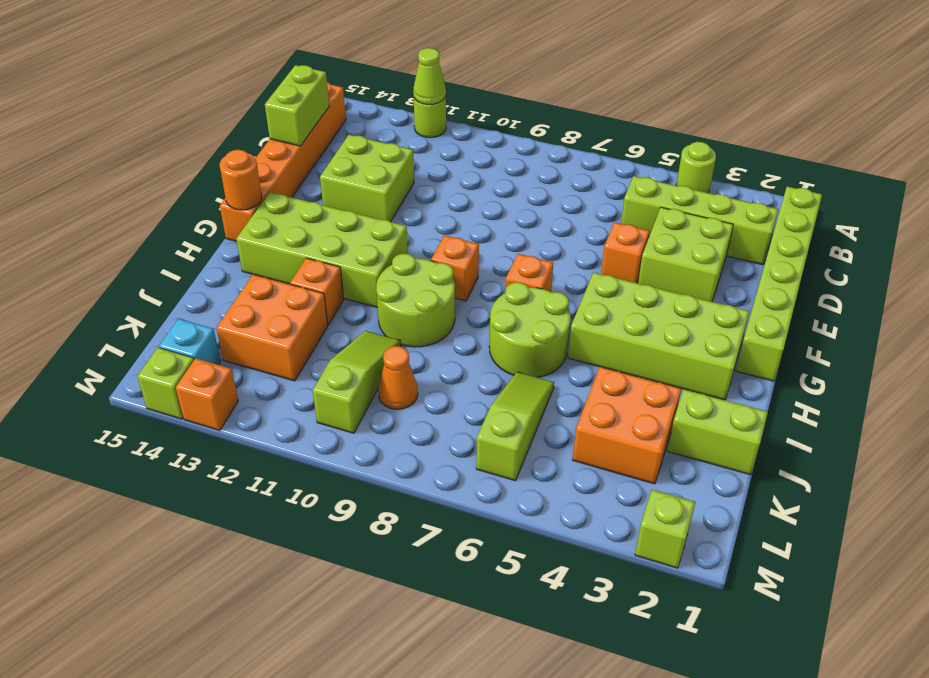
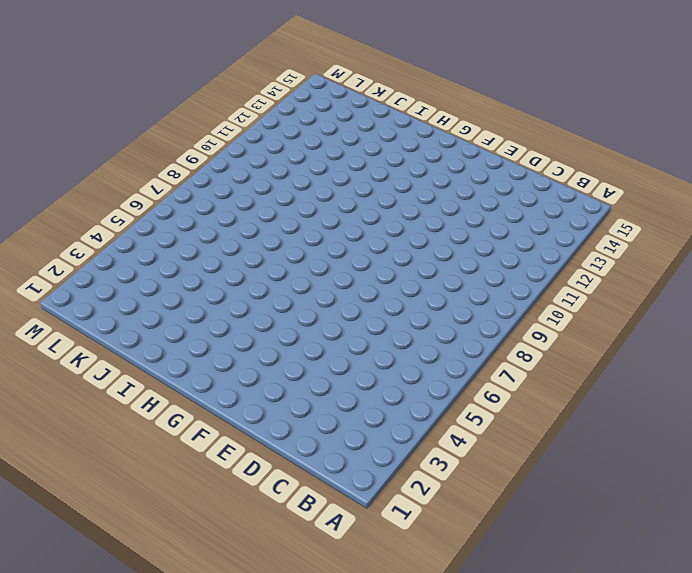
none -> lime round brick A4 level 1
none -> lime round brick A12 level 1
none -> lime brick B1:G1 level 1

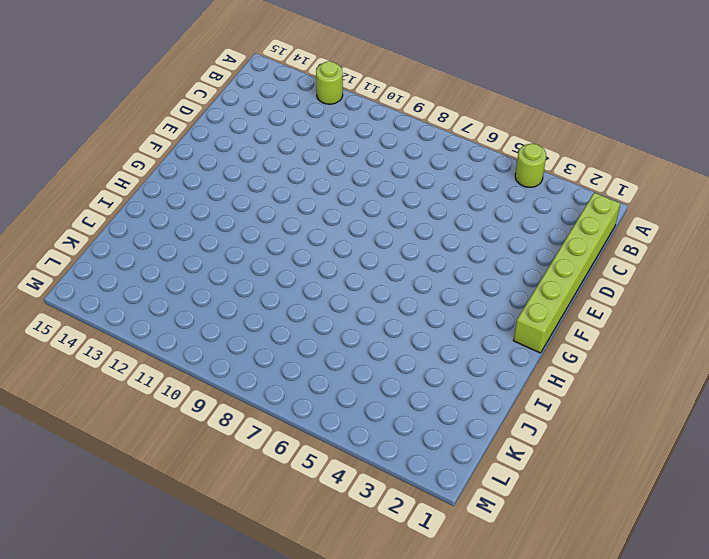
none -> orange brick B15:G15 level 1
none -> lime brick C2:C5 level 1
none -> lime brick D3:E4 level 1

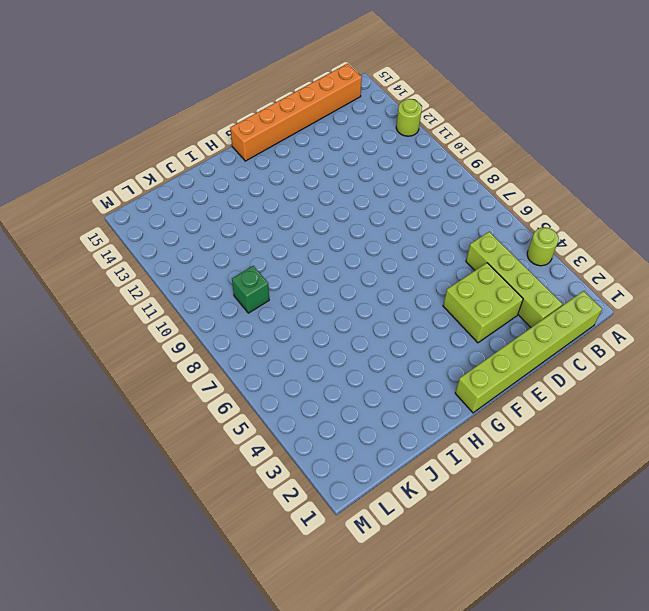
green brick K9 level 1 -> orange cone K9 level 1
none -> lime brick D12:E13 level 1
none -> orange brick E5 level 1
none -> lime brick G2:H5 level 1

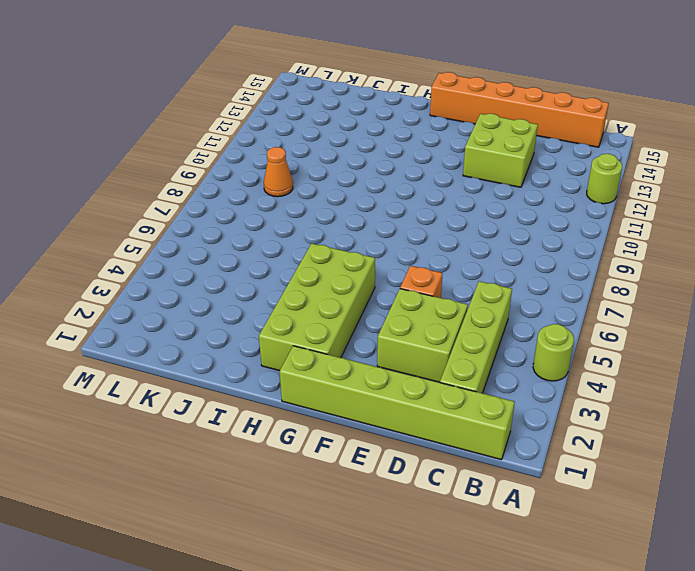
none -> orange brick G7 level 1
none -> orange brick G9 level 1
none -> lime brick G11:H14 level 1

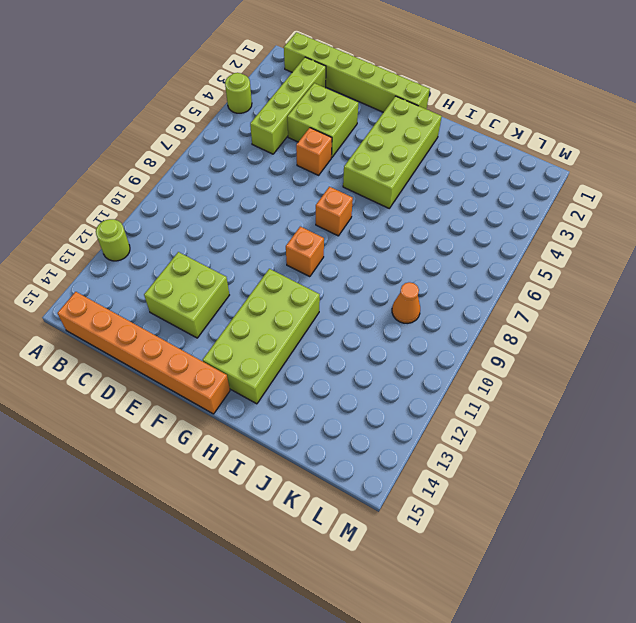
none -> lime round brick H6:I7 level 1
none -> lime round brick H9:I10 level 1
none -> orange brick I12 level 1

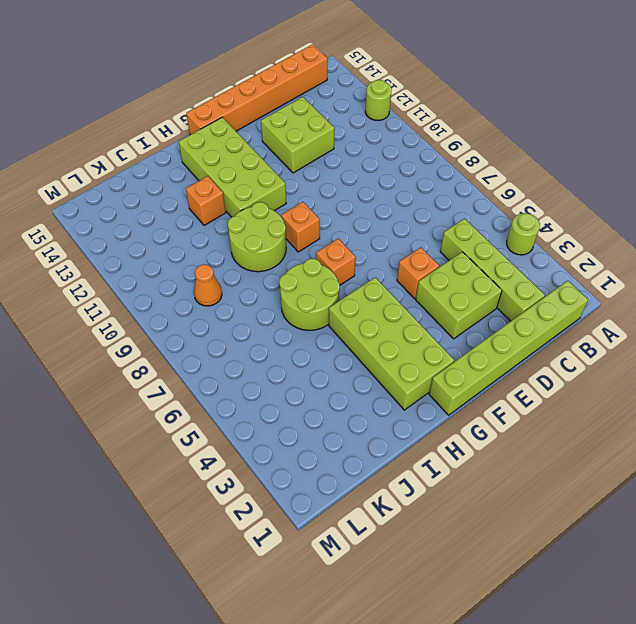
none -> lime brick J1:J2 level 1
none -> orange brick J3:K4 level 1
none -> lime slope J6:L6 level 1 top L

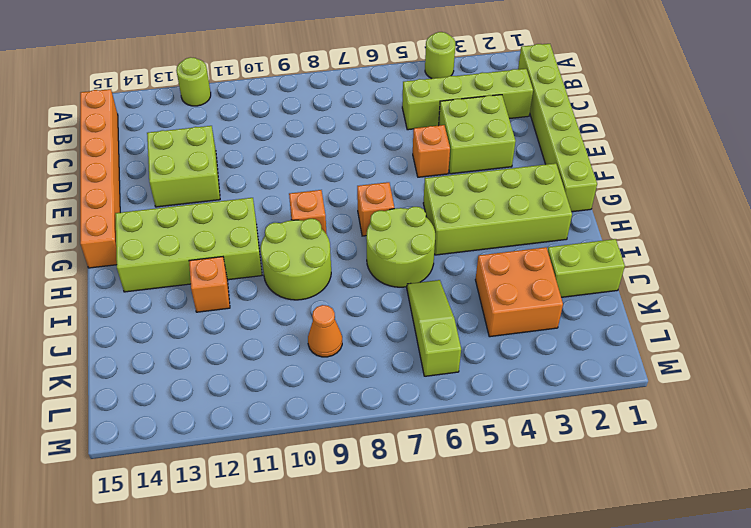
none -> lime slope J10:L10 level 1 top L
none -> orange brick J12:K13 level 1
none -> cyan brick L14 level 1

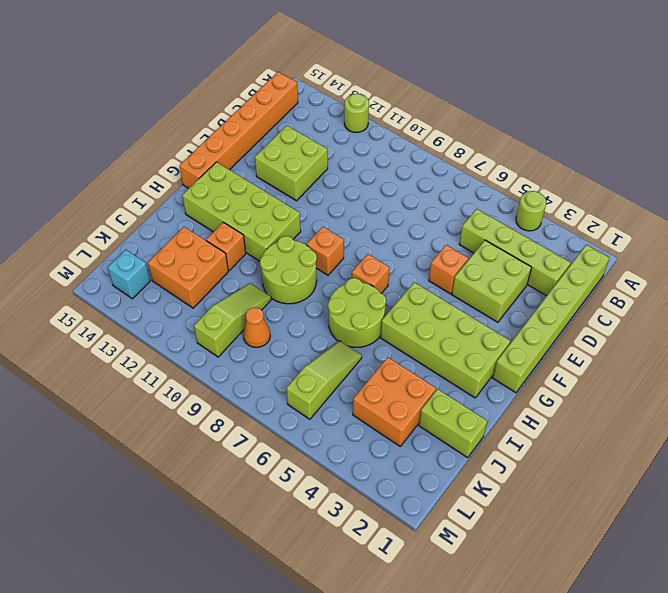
none -> lime brick M2 level 1
none -> orange brick M13 level 1
none -> lime brick M14 level 1

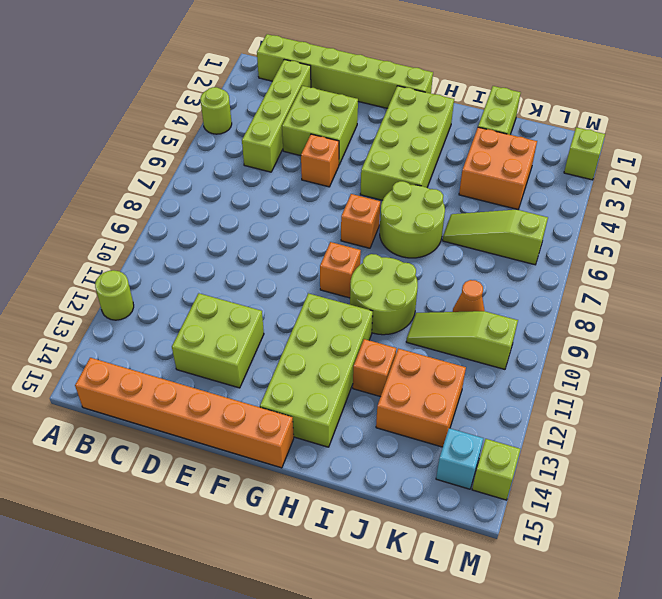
none -> orange brick M13 level 1
none -> lime cone A12 level 2
none -> lime brick C15:D15 level 2

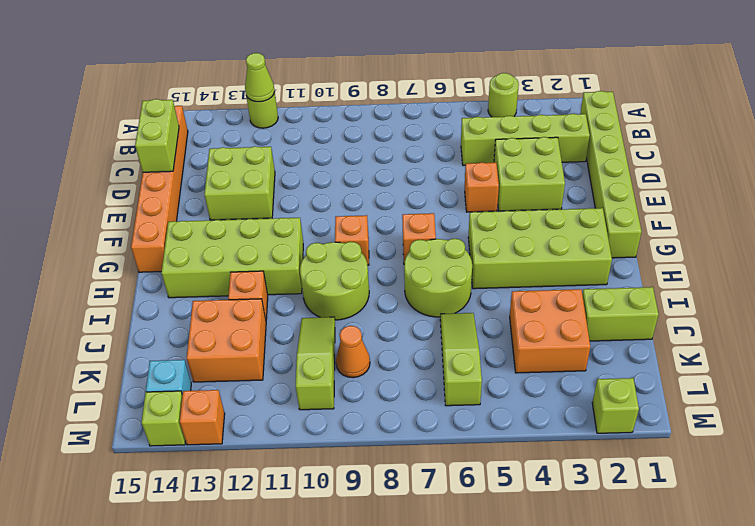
none -> orange round brick G15 level 2

